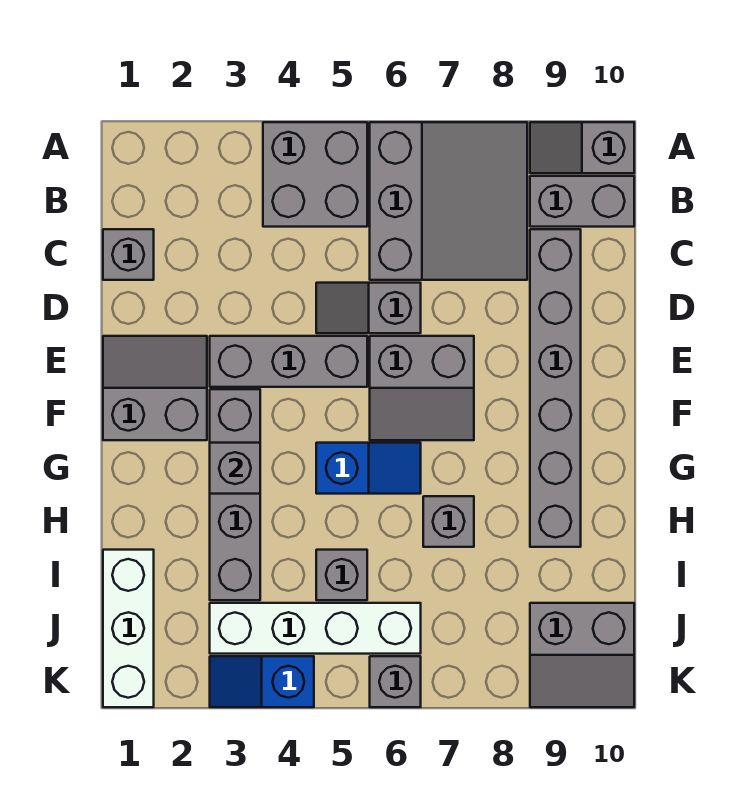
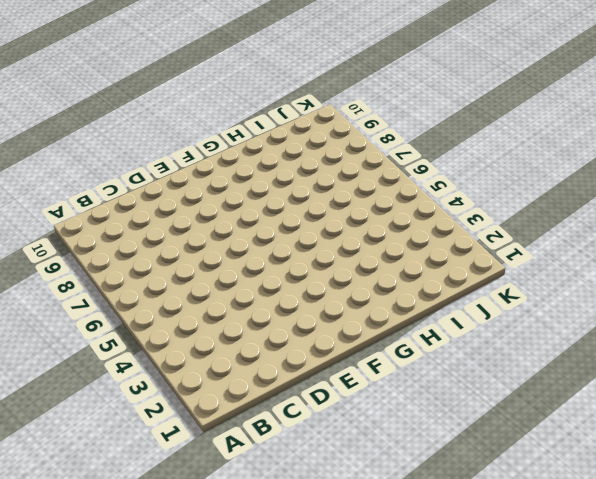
none -> grey brick A4:B5 level 1
none -> grey slope A6:C8 level 1 top 6
none -> grey slope A9:A10 level 1 top 10

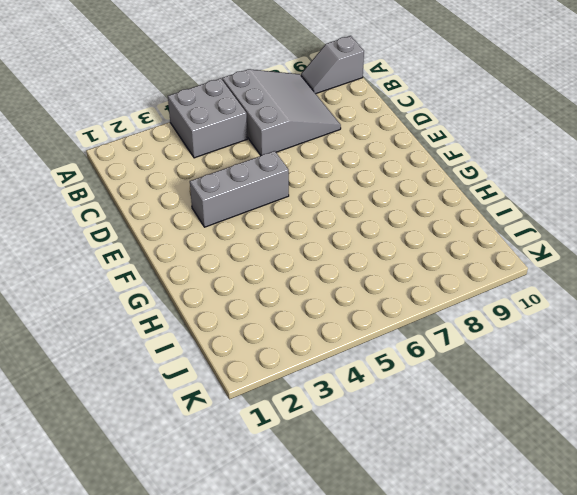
none -> grey brick B9:B10 level 1
none -> grey brick C1 level 1
none -> grey brick C9:H9 level 1

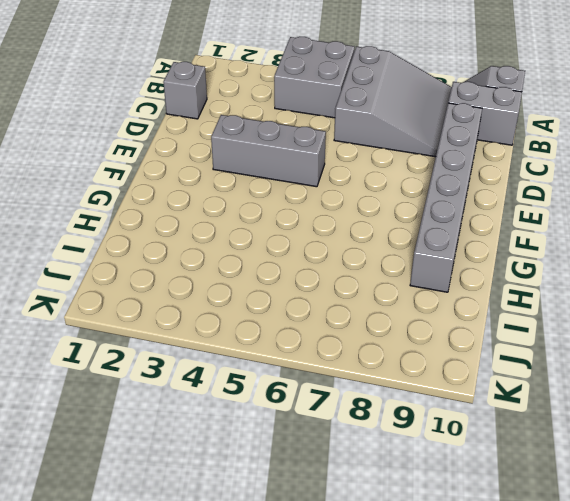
none -> grey slope D5:D6 level 1 top 6
none -> grey slope E1:F2 level 1 top F
none -> grey slope E6:F7 level 1 top E

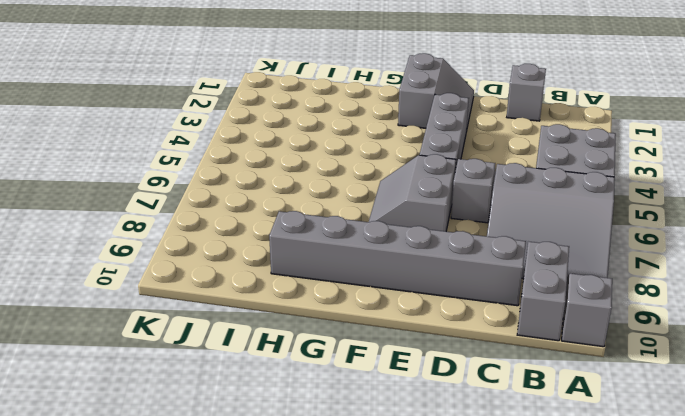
none -> grey brick F3:I3 level 1
none -> blue slope G5:G6 level 1 top 5
none -> grey brick H7 level 1

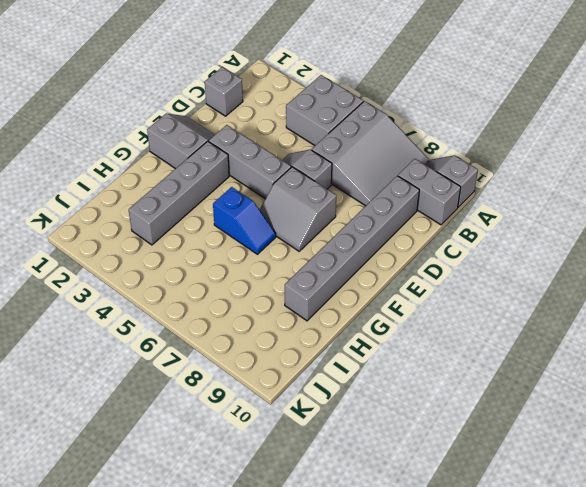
none -> grey brick H7 level 1
none -> white brick I1:K1 level 1
none -> grey brick I5 level 1

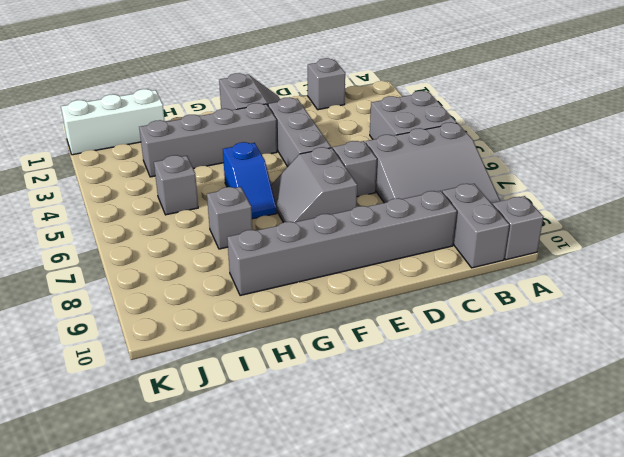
none -> white brick J3:J6 level 1
none -> grey slope J9:K10 level 1 top J
none -> blue slope K3:K4 level 1 top 4

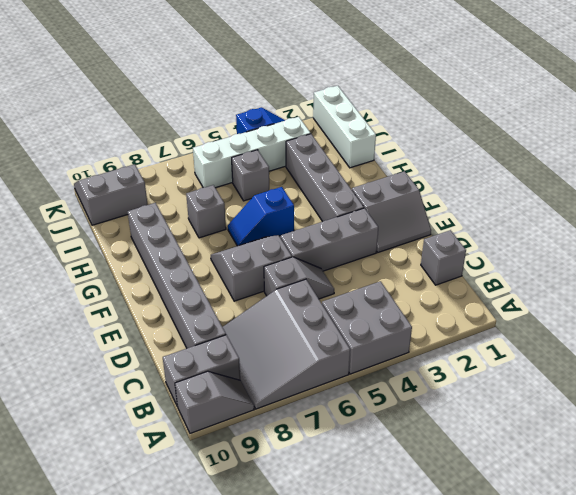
none -> grey brick K6 level 1
none -> grey brick G3 level 2

